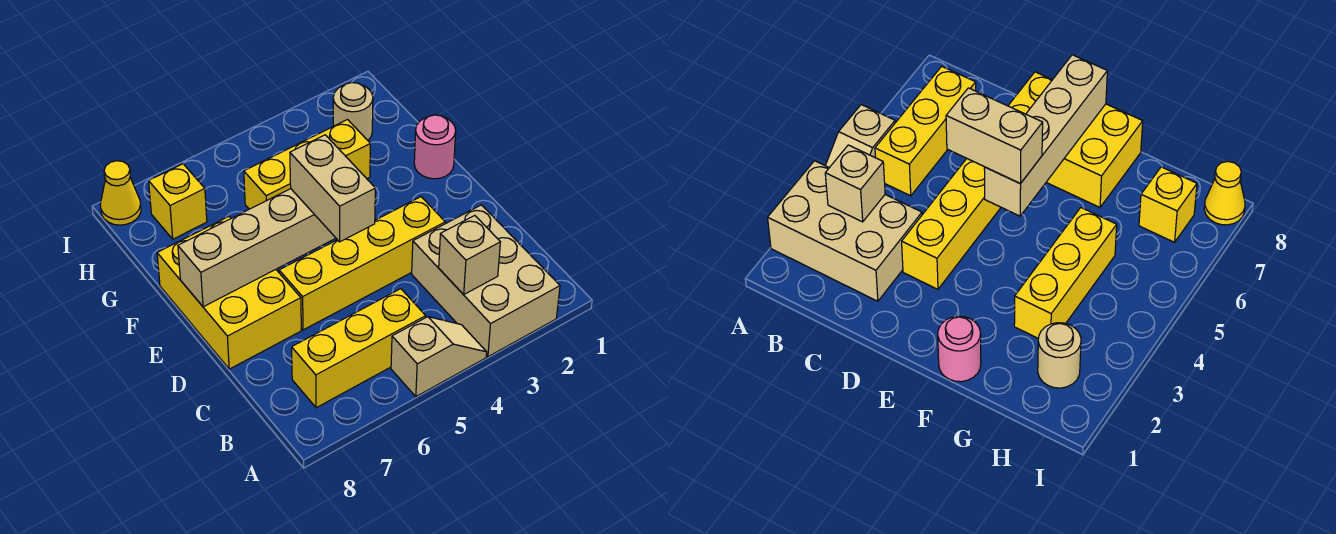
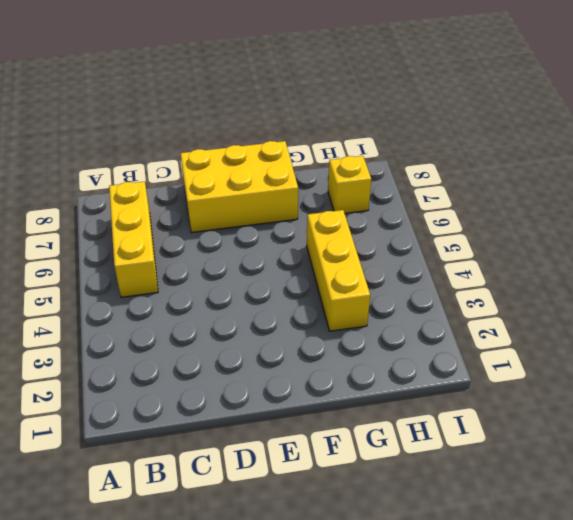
none -> tan brick A2:C3 level 1
none -> tan slope A4:A5 level 1 top 5
none -> yellow brick D3:D6 level 1

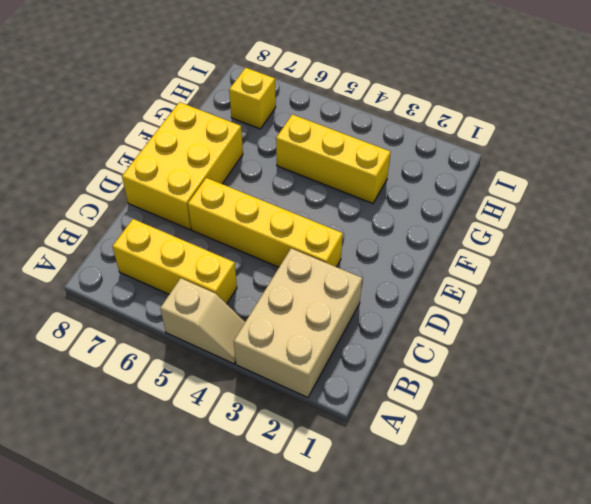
none -> pink round brick F1 level 1
none -> tan round brick H2 level 1
none -> yellow cone I8 level 1

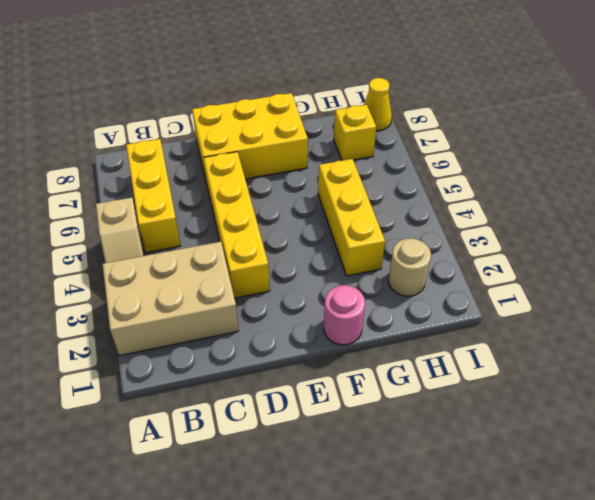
none -> tan brick B3 level 2
none -> tan brick E5:E8 level 2
none -> tan brick D5:E5 level 3

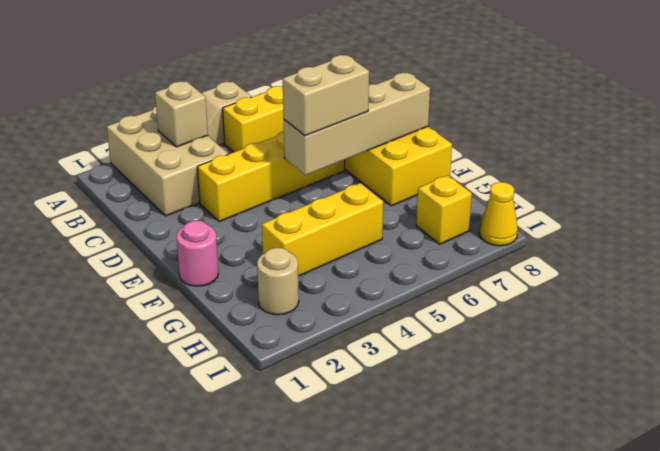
tan brick E5:E6 level 3 -> tan brick D5:E5 level 3

